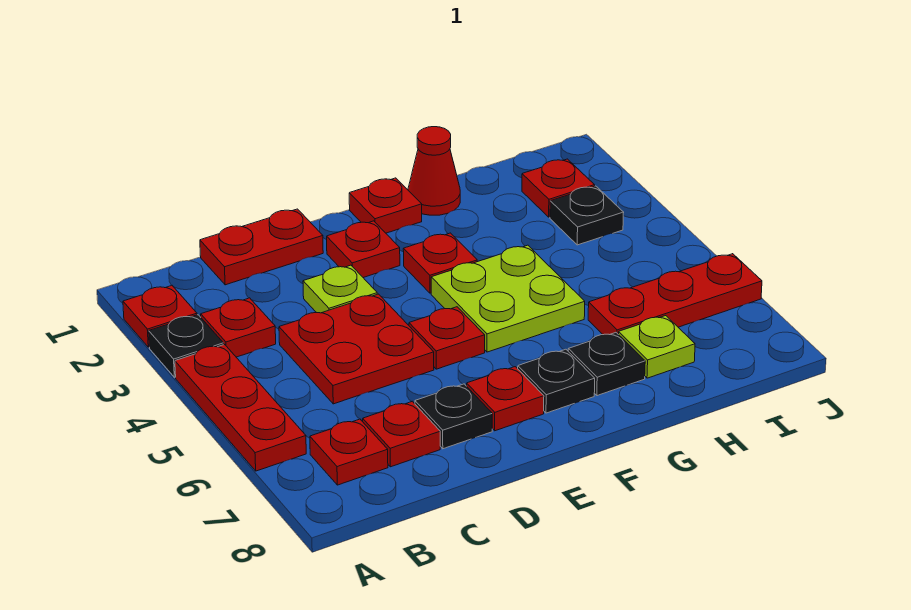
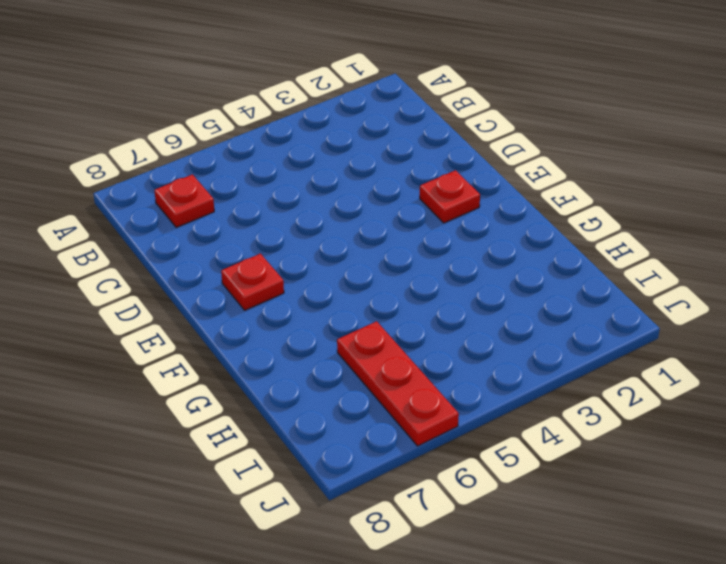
none -> red plate A2 level 1
none -> black plate A3 level 1
none -> red plate A4:A6 level 1

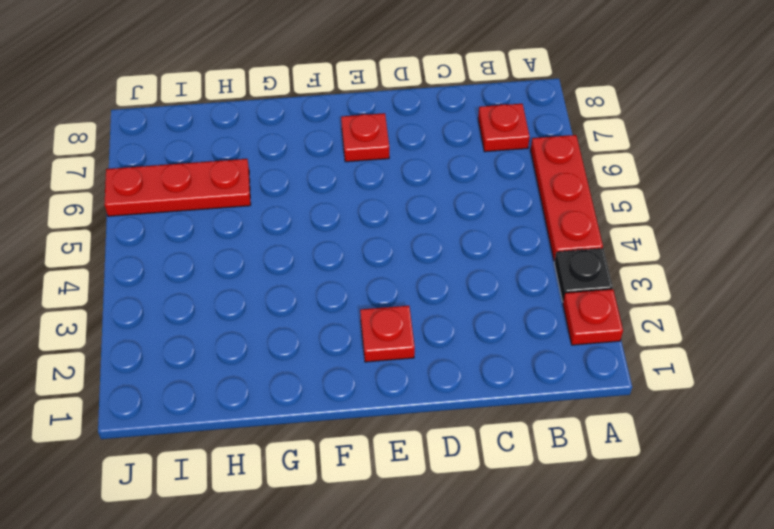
none -> red plate B3 level 1
none -> red plate C1:D1 level 1
none -> red plate C4:D5 level 1

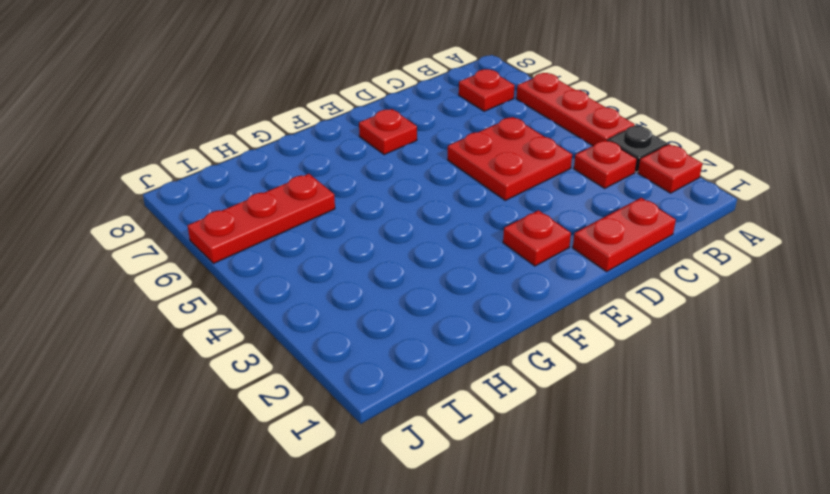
none -> red plate C7 level 1
none -> lime plate D3 level 1
none -> black plate D7 level 1

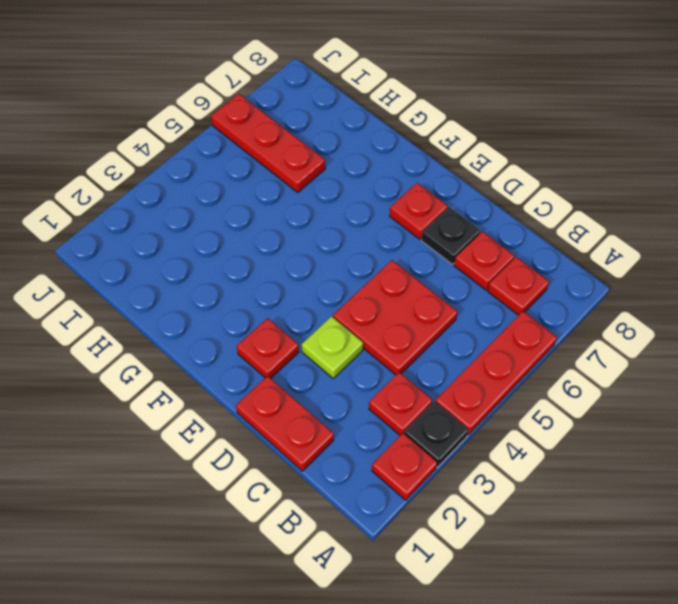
none -> red plate E5 level 1
none -> red plate F1 level 1
none -> red plate F3 level 1

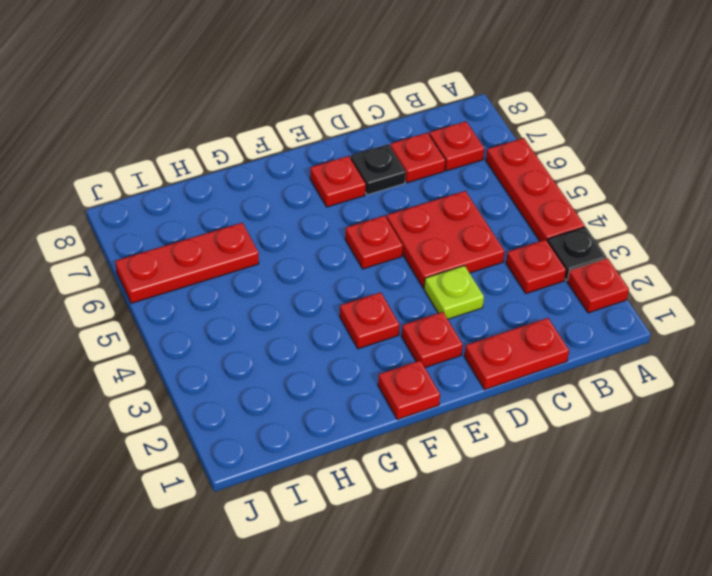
none -> lime plate F4:G5 level 1
none -> black plate F7 level 1
none -> red cone G1 level 1

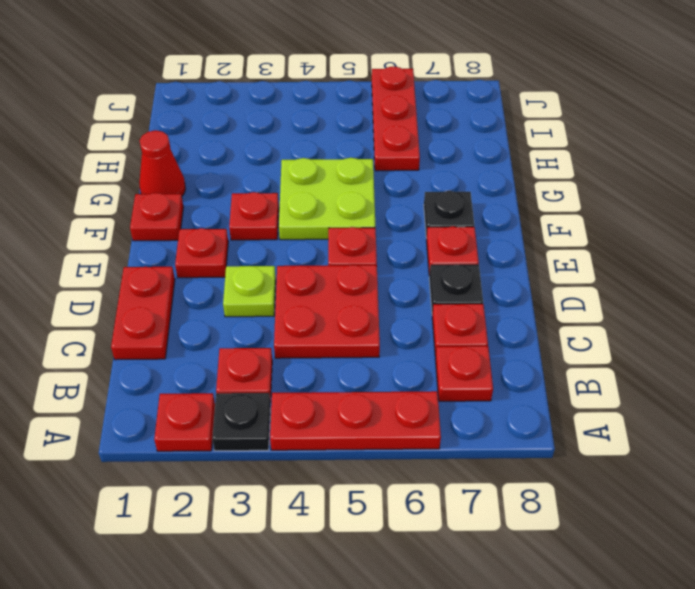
none -> black plate G7 level 1
none -> lime plate H7 level 1
none -> red plate I2 level 1

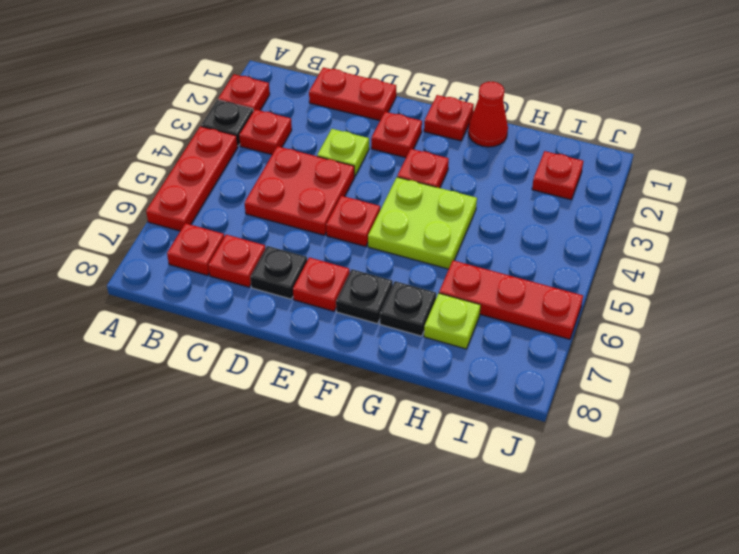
none -> black plate I3 level 1

